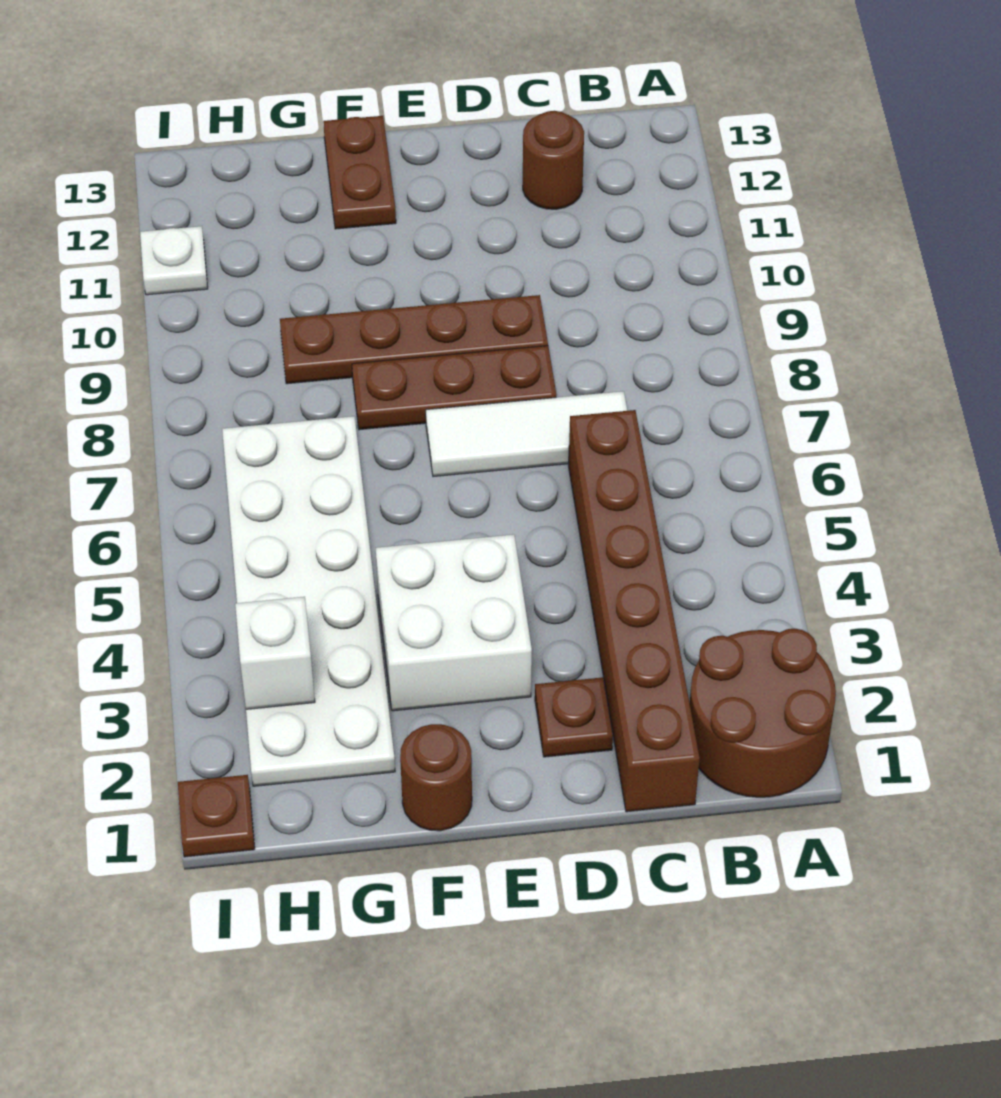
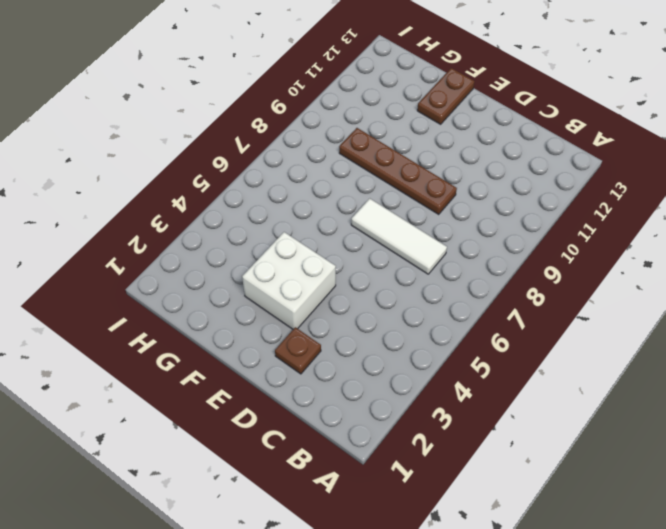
none -> brown round brick A1:B2 level 1
none -> brown brick C1:C6 level 1
none -> brown round brick C12 level 1

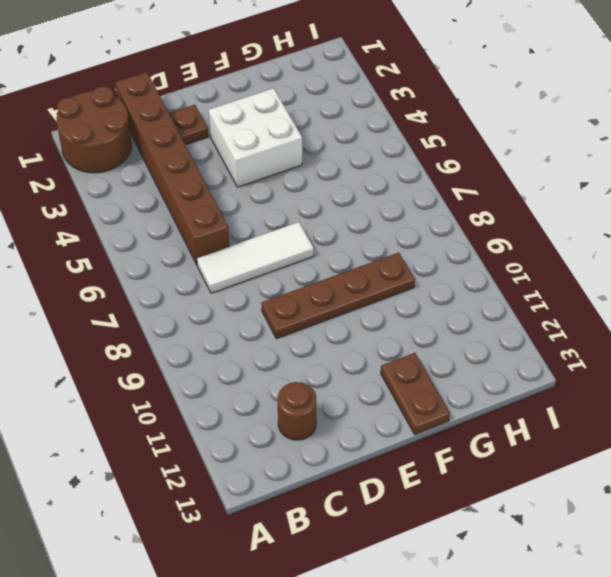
none -> brown plate D8:F8 level 1
none -> brown round brick F1 level 1
none -> white plate G2:H7 level 1

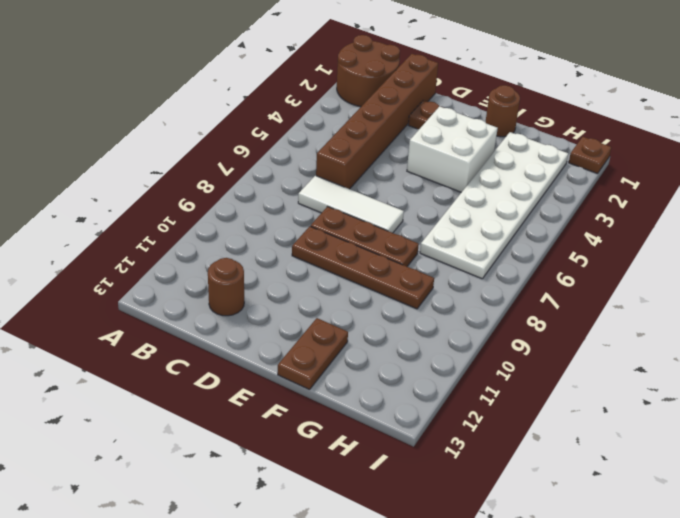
none -> white plate I11 level 1
none -> white brick H3 level 2

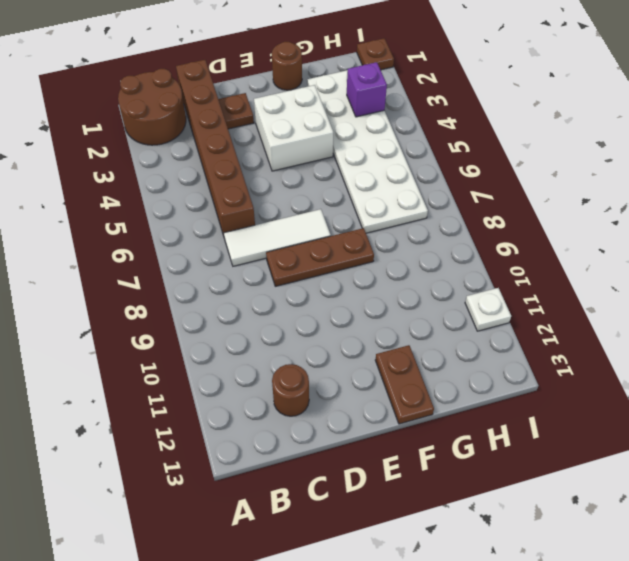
purple brick H3 level 2 -> white brick H3 level 2
none -> brown plate D9:G9 level 1

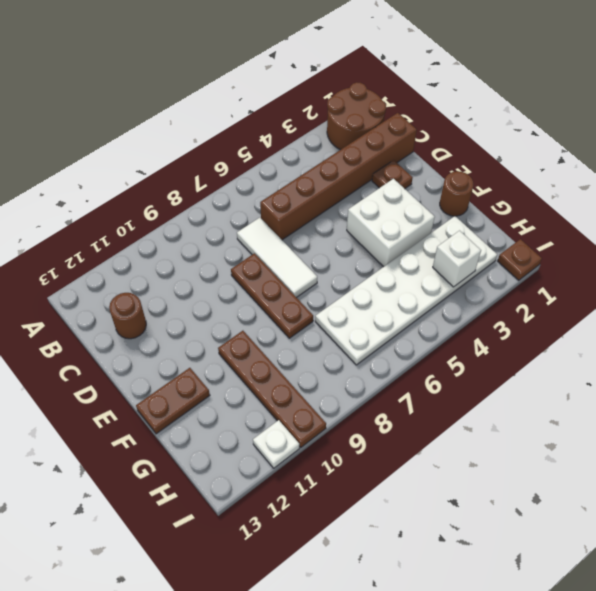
brown plate F10:I10 level 1 -> brown plate D9:G9 level 1

